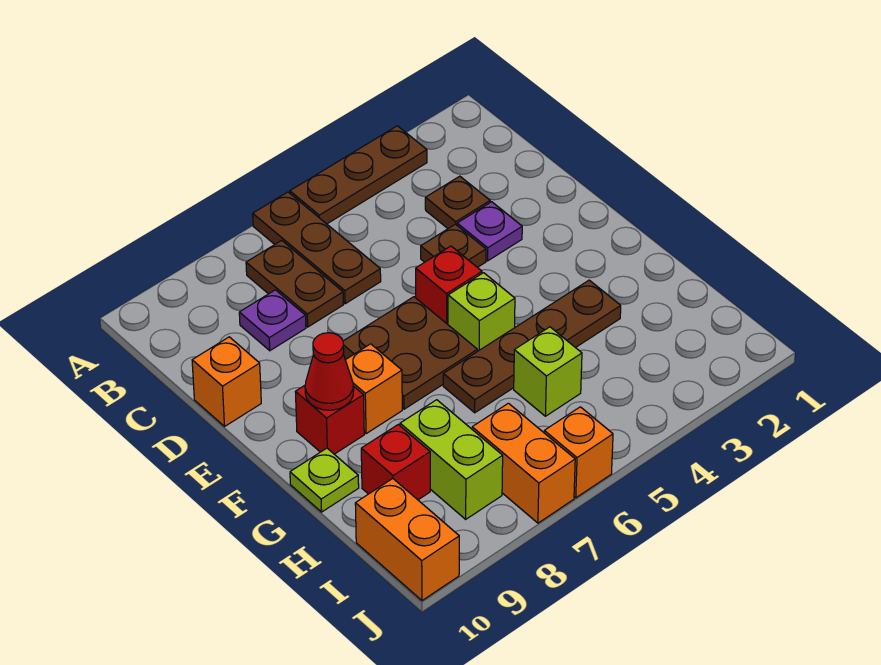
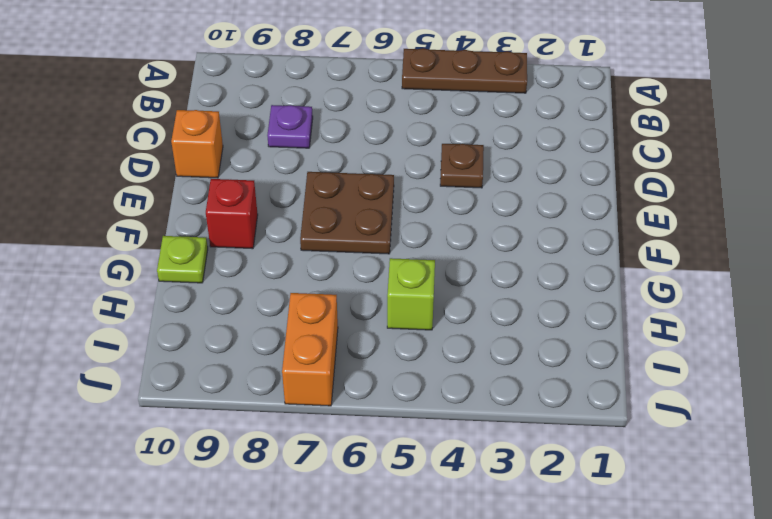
none -> brown plate A6:C6 level 1
none -> brown plate B7:C7 level 1
none -> brown plate C3 level 1

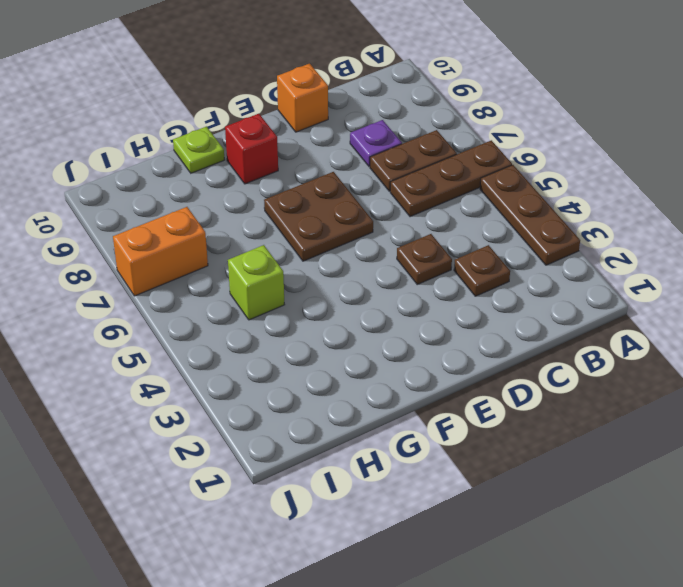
none -> purple plate D3 level 1
none -> red brick E5 level 1
none -> lime brick F5 level 1

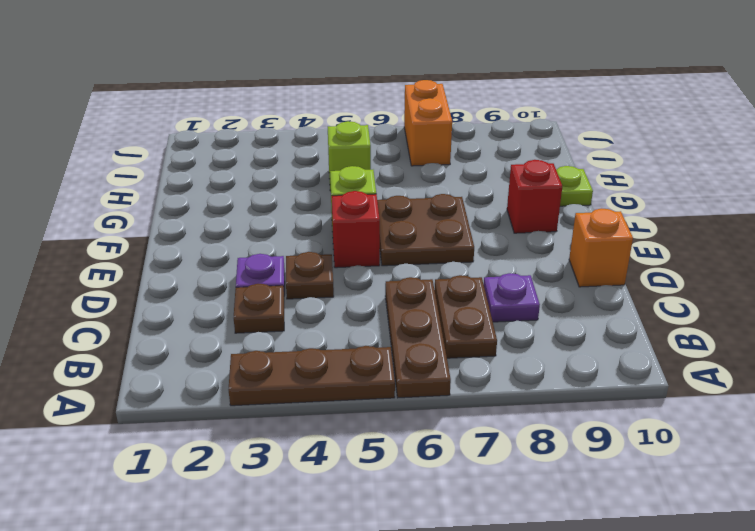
none -> orange brick F8 level 1
none -> brown plate G3:G6 level 1
none -> lime brick H8:I8 level 1

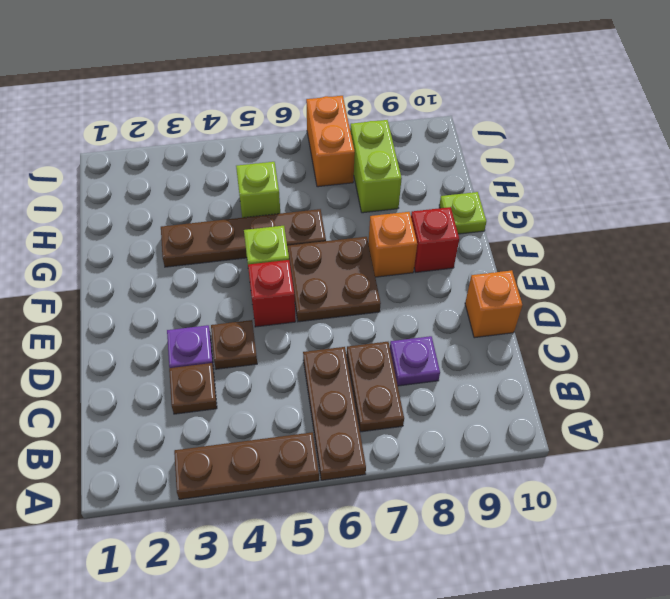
none -> red brick H9 level 1
none -> orange brick I10:J10 level 1
none -> orange brick J6 level 1

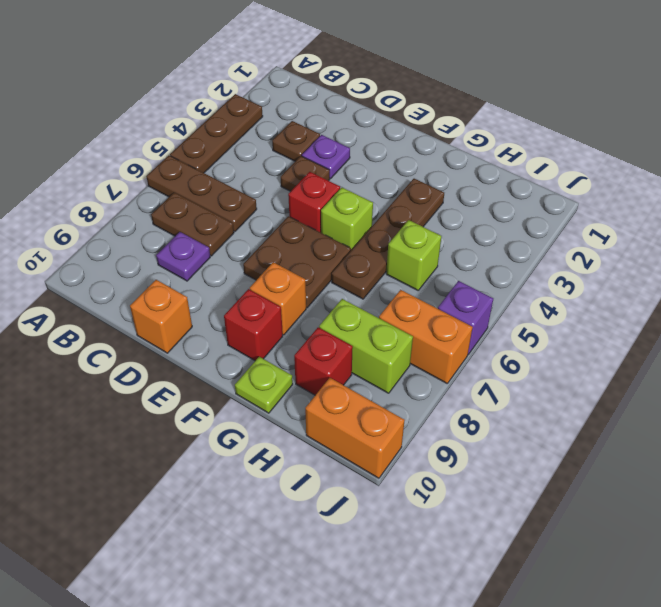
purple brick J6 level 1 -> orange brick J6 level 1
none -> red cone F9 level 2

